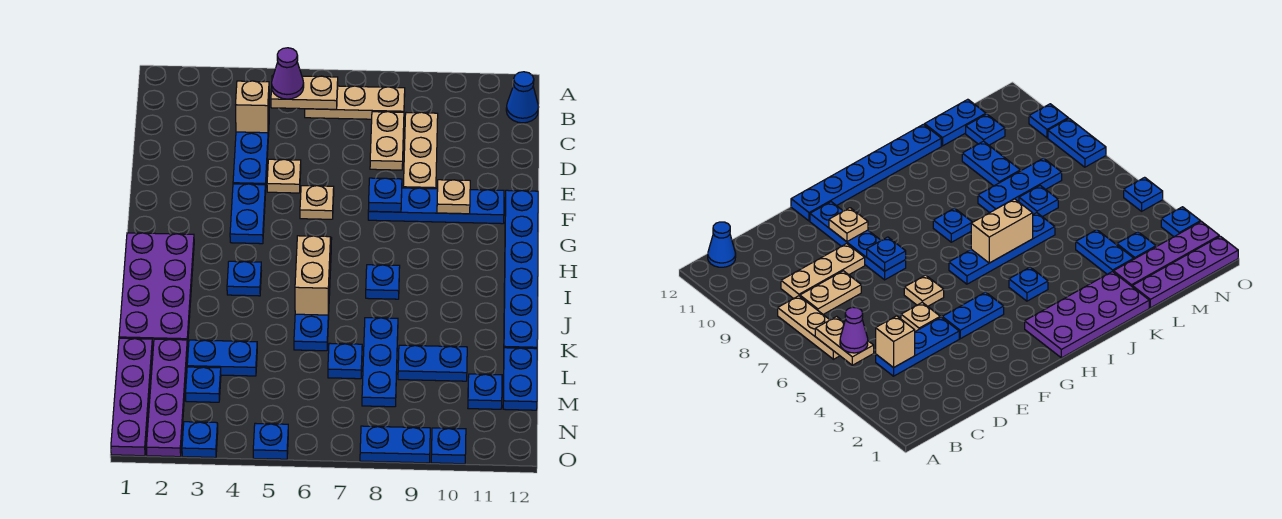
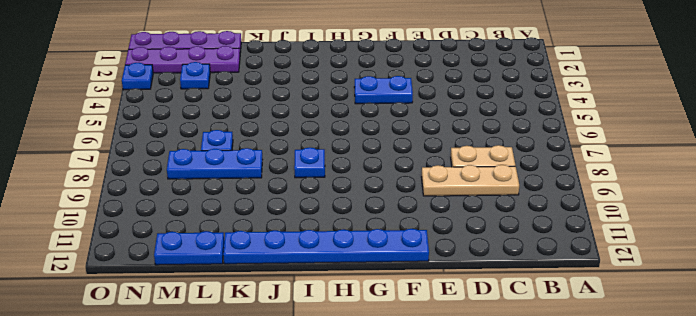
none -> tan plate B6:B8 level 1
none -> blue cone B12 level 1
none -> blue plate C4:E4 level 1
none -> tan plate E5 level 1

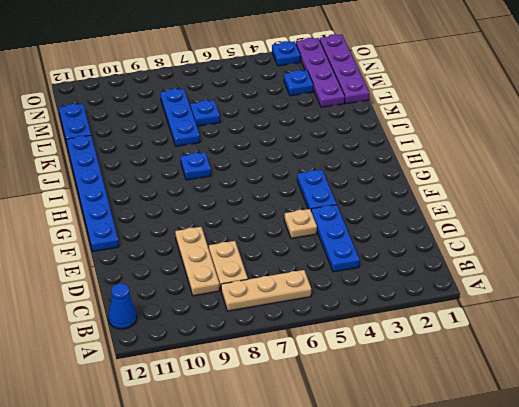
none -> tan plate F6 level 1
none -> blue plate F8:F11 level 1
none -> purple plate H1:K2 level 1
none -> blue plate H6:K6 level 1

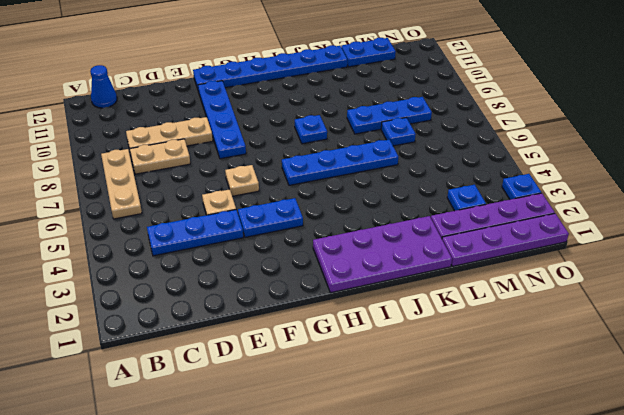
none -> blue plate I4 level 1
none -> blue plate L3:L4 level 1
none -> blue plate L9:L10 level 1
none -> blue plate M11 level 1

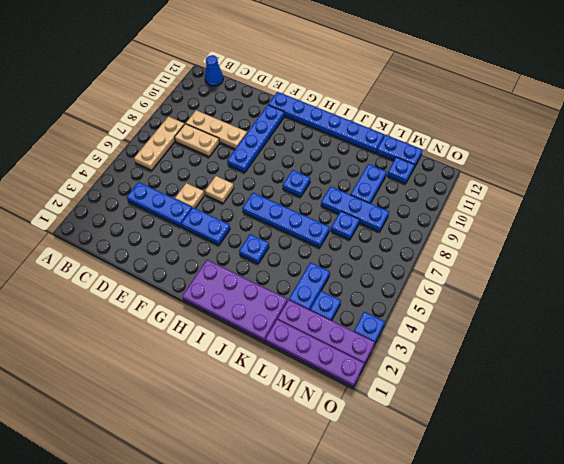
none -> blue plate O5 level 1
none -> blue plate O8:O9 level 1
none -> blue plate O10 level 1
none -> tan plate B5:B6 level 2

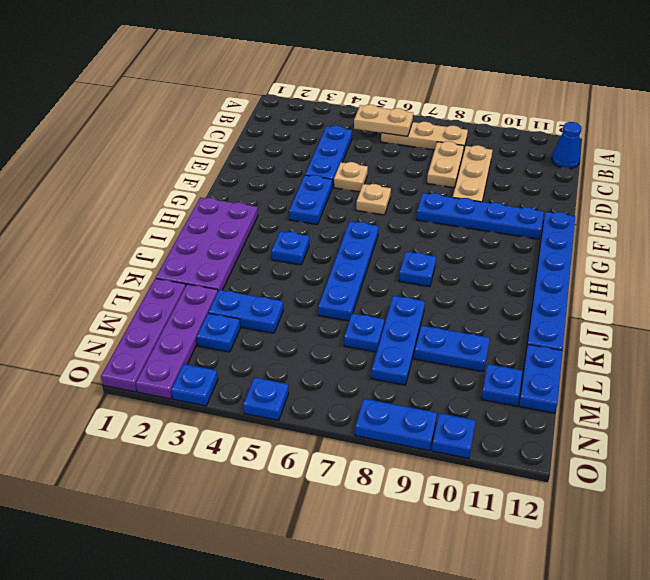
none -> tan brick C4 level 2
none -> blue plate F8 level 2
none -> tan plate F10 level 2
none -> tan brick I6:J6 level 2

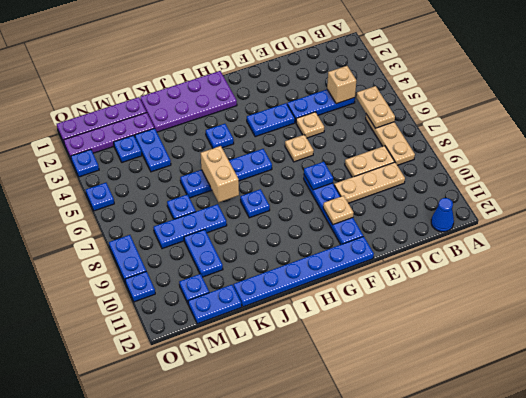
tan brick J6:J7 level 2 -> tan brick I6:J6 level 2
none -> purple cone B5 level 3

